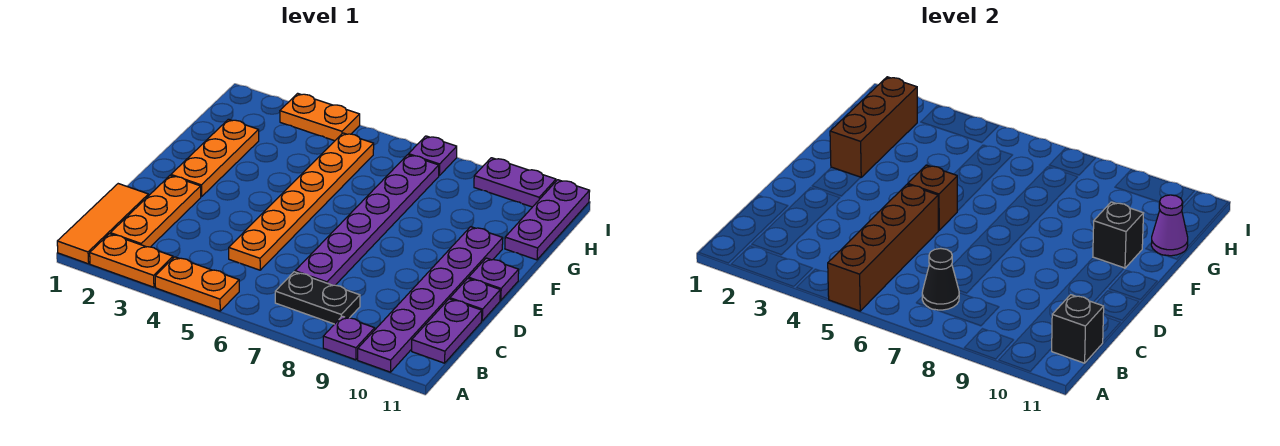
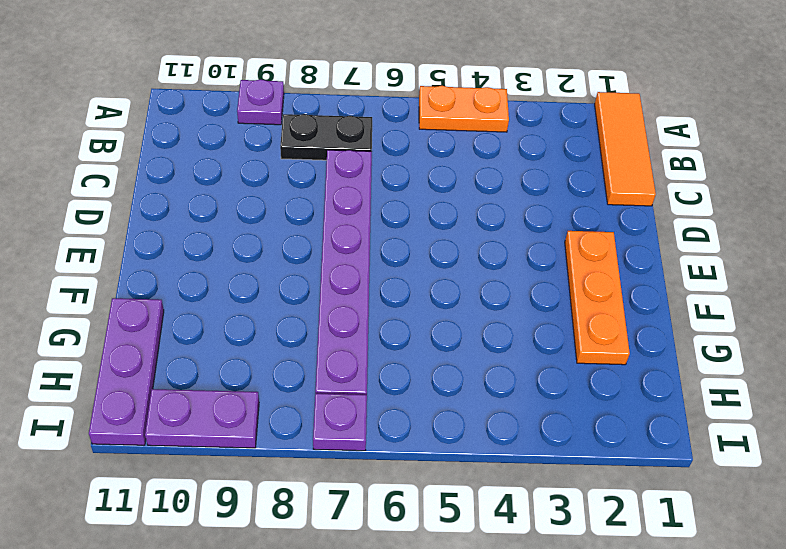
none -> orange plate A2:A3 level 1
none -> purple plate A10:F10 level 1
none -> orange plate B2:D2 level 1

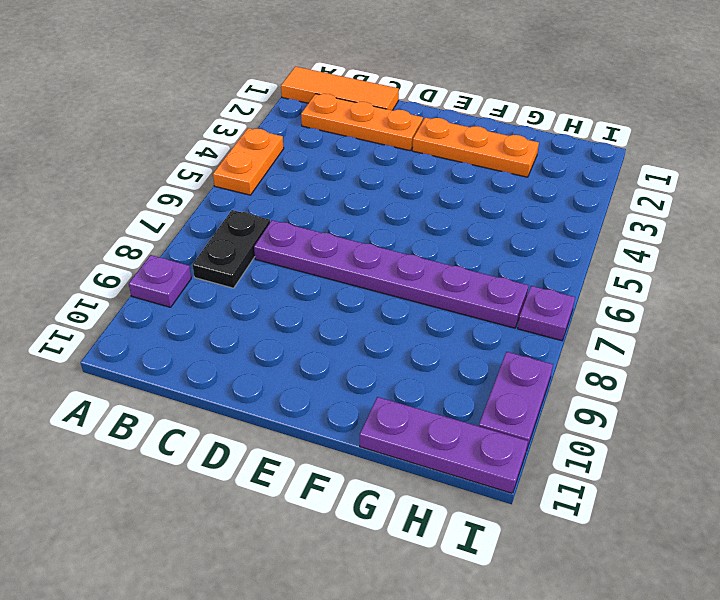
none -> orange plate A2:A3 level 1
none -> purple plate A10:F10 level 1
none -> purple plate B11:C11 level 1

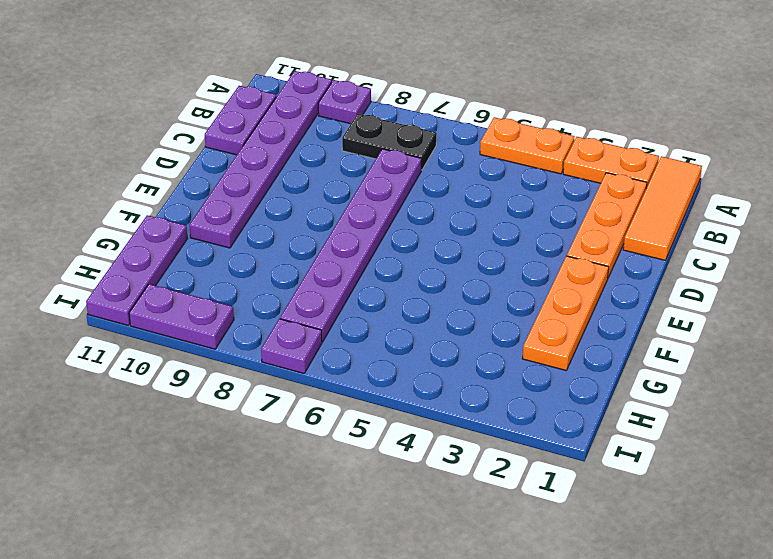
none -> orange plate C5:H5 level 1
none -> purple plate D11 level 1
none -> purple plate E11 level 1

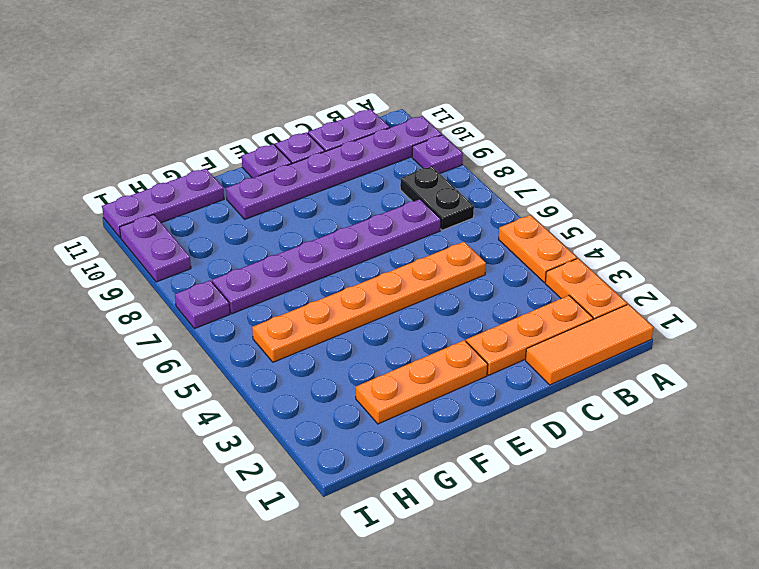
none -> orange plate I3:I4 level 1
none -> brown brick A5:D5 level 2
none -> black cone B7 level 2

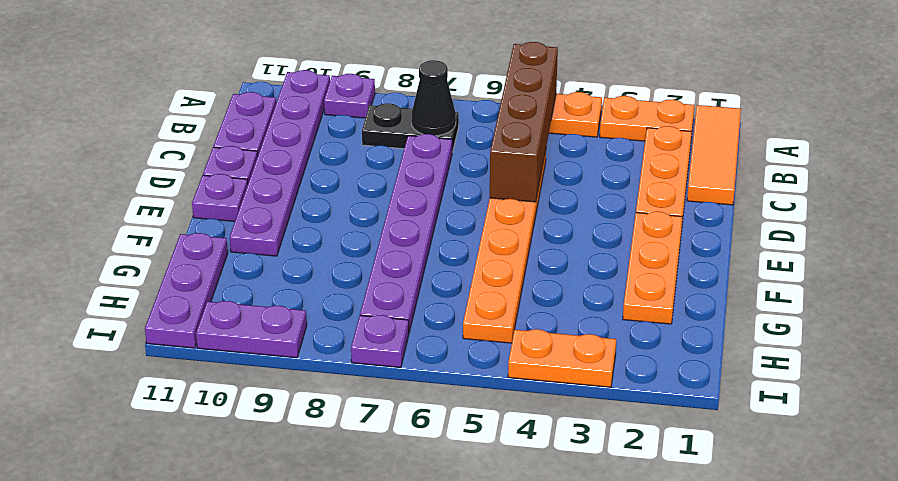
none -> black brick B11 level 2
none -> brown brick E5 level 2
none -> brown brick F2:H2 level 2

